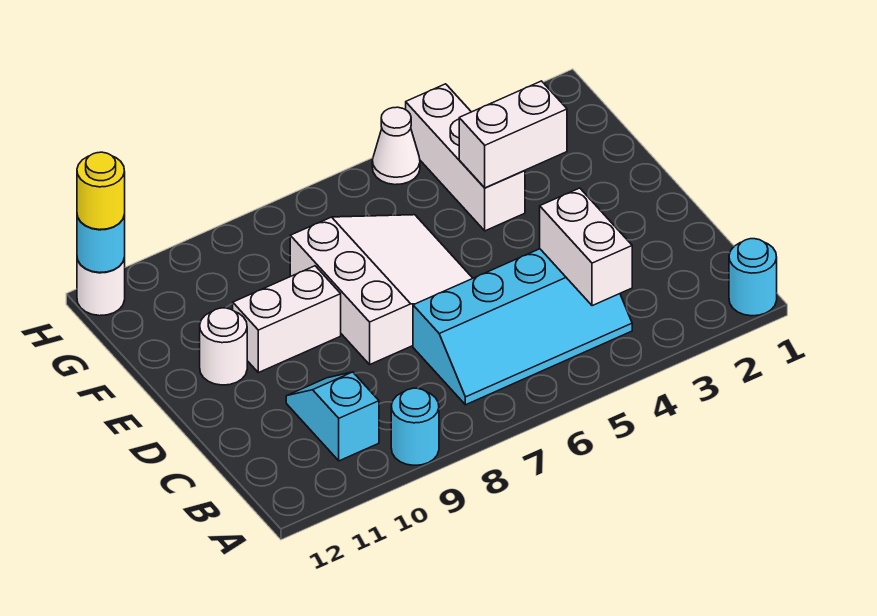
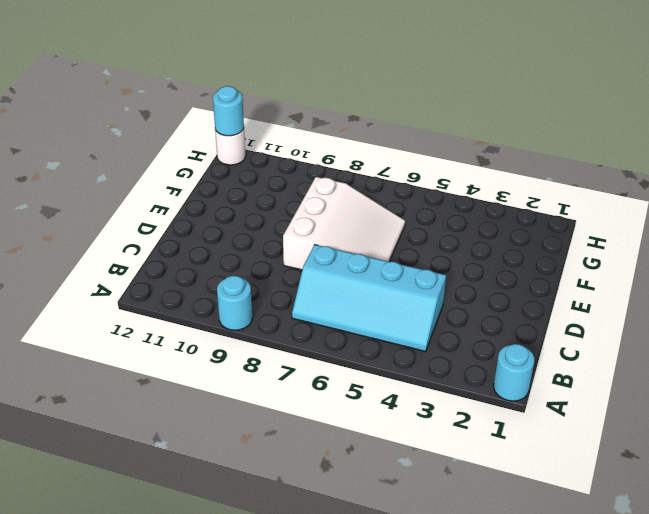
none -> cyan slope B10:C10 level 1 top B
none -> white brick E9:E10 level 1
none -> white round brick E11 level 1

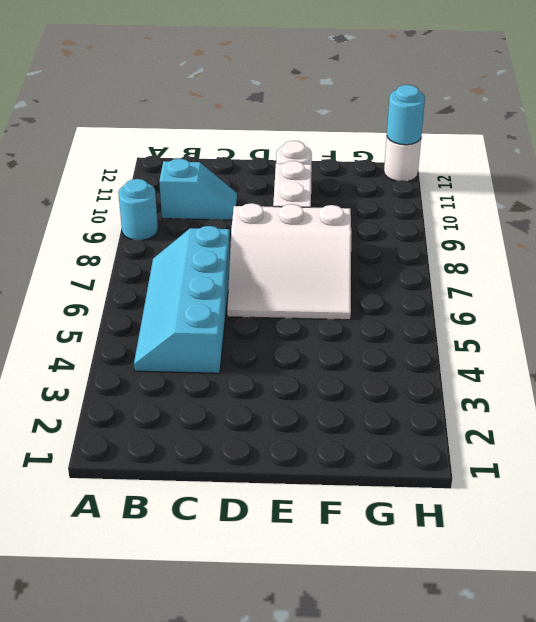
none -> cyan round brick A1 level 1
none -> white brick F4:H4 level 1
none -> white cone H5 level 1

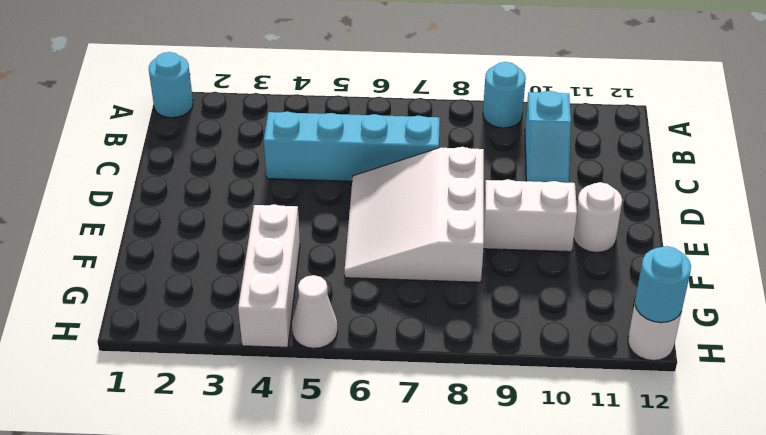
none -> white brick B4:C4 level 2
none -> white brick F3:F4 level 2
none -> yellow round brick H12 level 3

